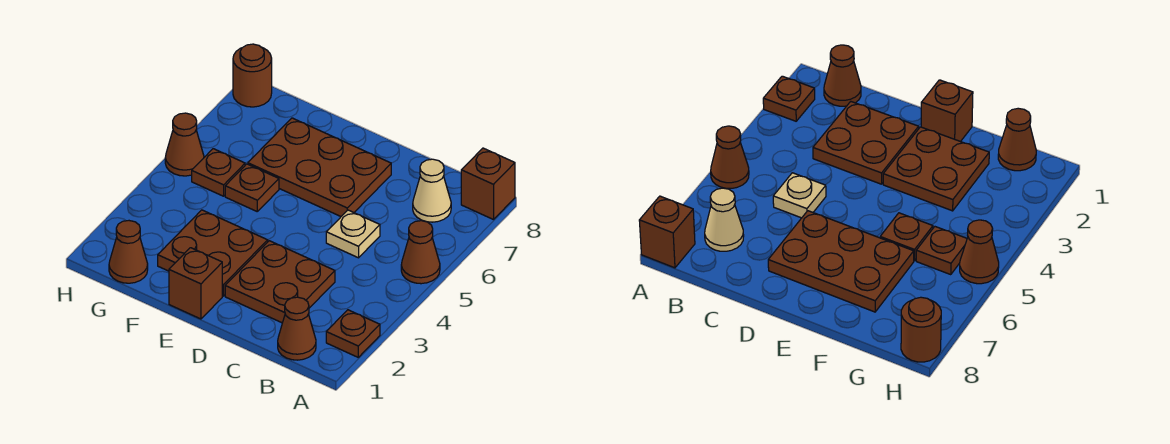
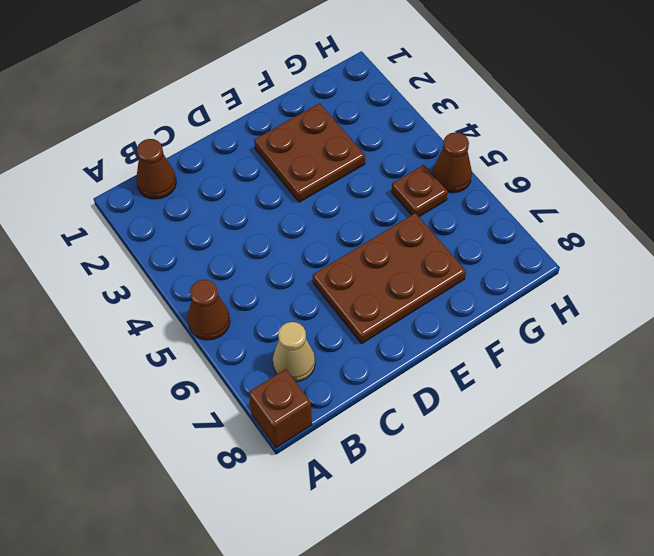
none -> brown plate A2 level 1
none -> brown plate C2:D3 level 1
none -> tan plate C5 level 1

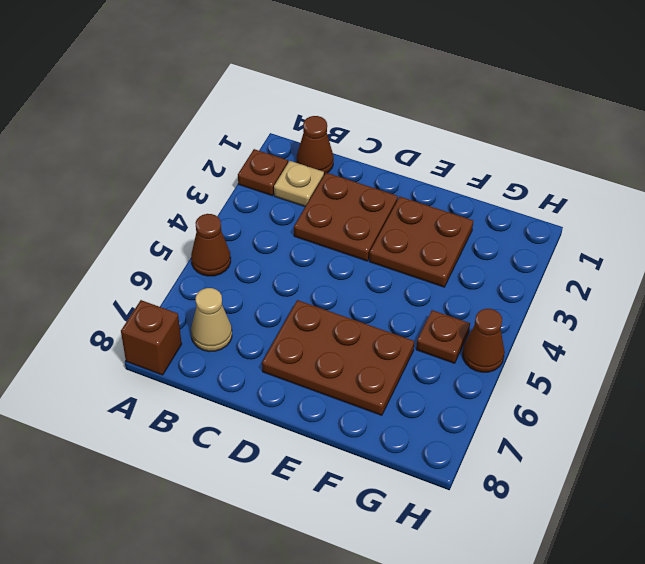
tan plate B2 level 1 -> tan plate C5 level 1
none -> brown brick E1 level 1
none -> brown plate F5 level 1
none -> brown cone G1 level 1

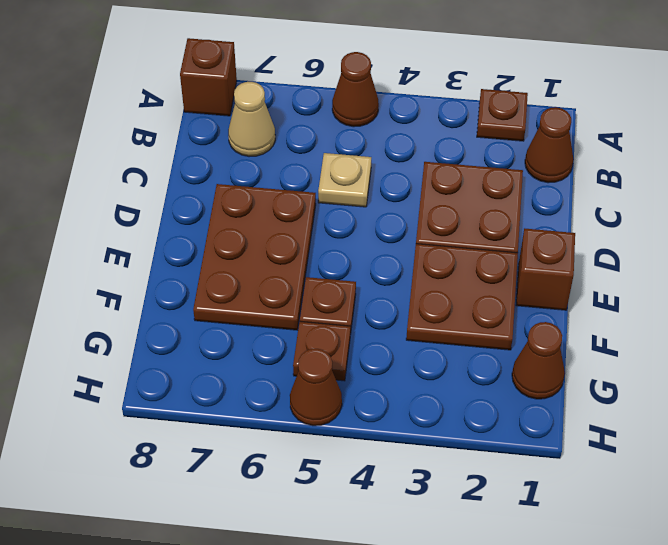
none -> brown round brick H8 level 1

